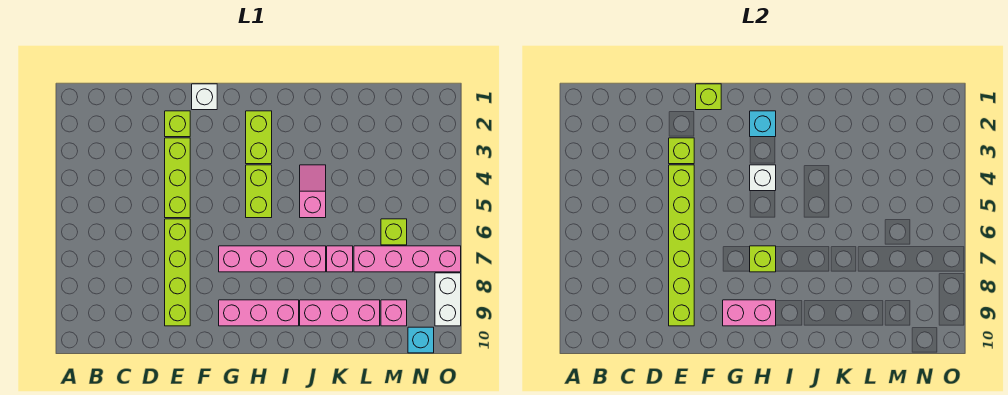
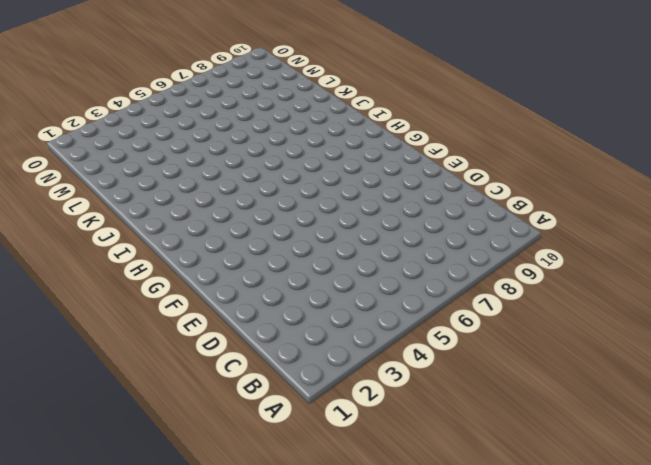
none -> lime brick E2 level 1
none -> lime brick E3:E5 level 1
none -> lime brick E6:E9 level 1

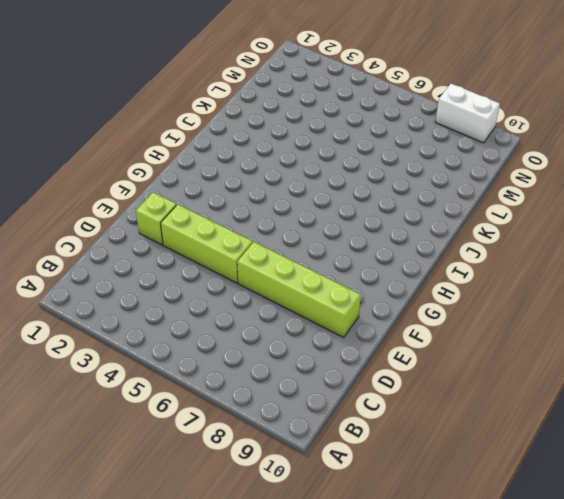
none -> white brick F1 level 1
none -> pink brick G7:J7 level 1
none -> pink brick G9:I9 level 1

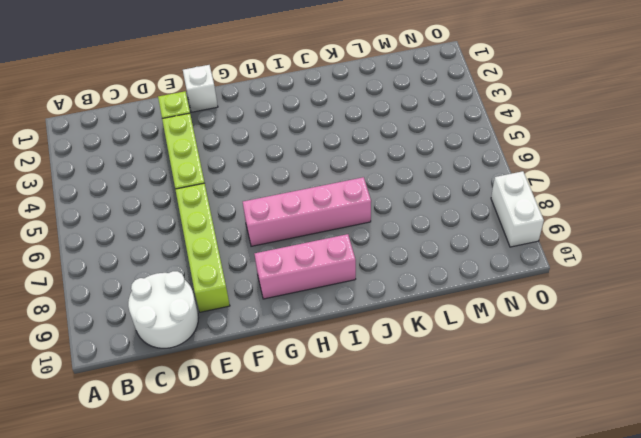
white round brick C9:D10 level 1 -> none
none -> lime brick H2:H3 level 1
none -> lime brick H4:H5 level 1
none -> pink slope J4:J5 level 1 top 5

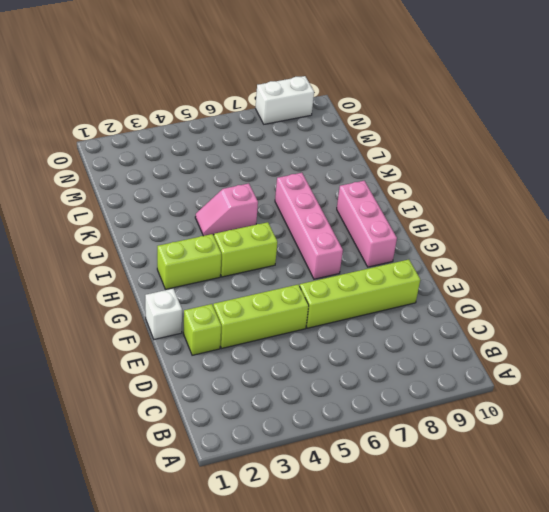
none -> pink brick J9:L9 level 1
none -> pink brick K7 level 1
none -> pink brick L7:O7 level 1

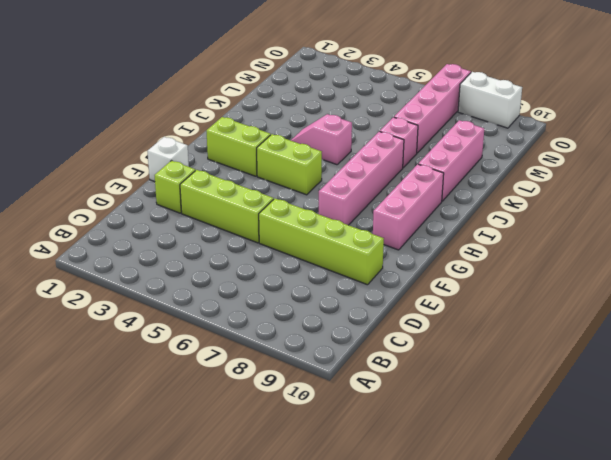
none -> lime brick M6 level 1
none -> pink brick M9 level 1
none -> cyan brick N10 level 1

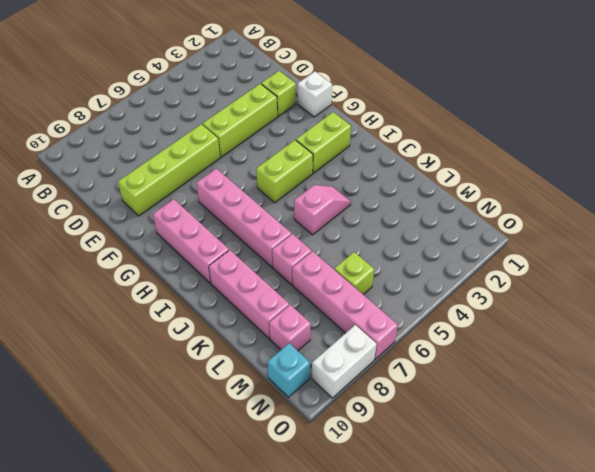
none -> lime brick E3 level 2
none -> lime brick E4:E9 level 2
none -> lime brick F1 level 2

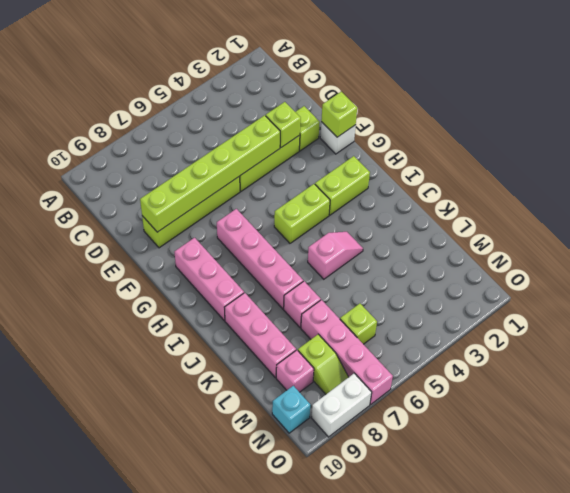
lime slope M8:N8 level 1 top M -> none
none -> pink brick G9:H9 level 2
none -> cyan brick H2 level 2
none -> white brick H4 level 2

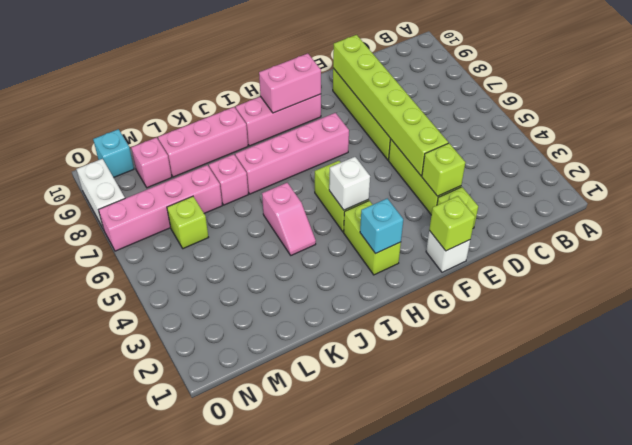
none -> lime brick H7 level 2

